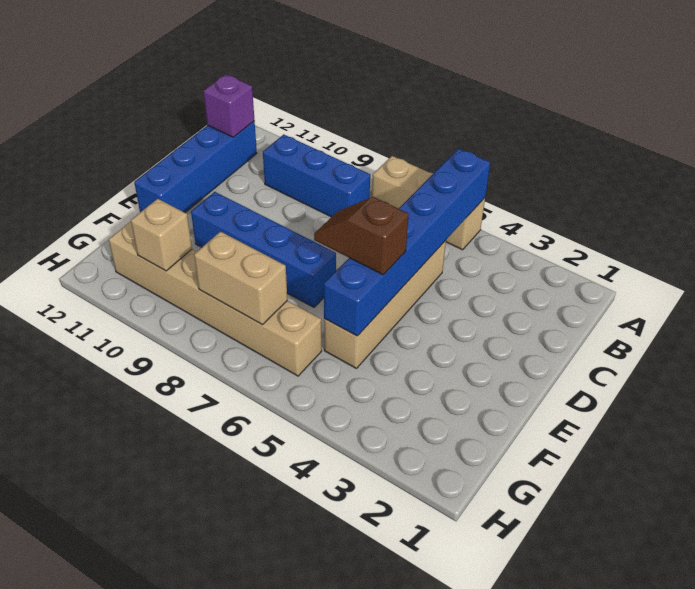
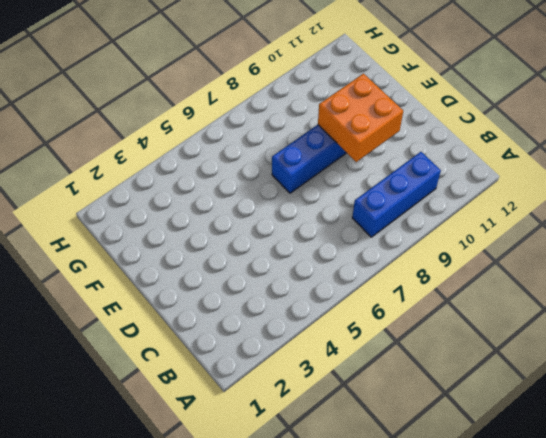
orange brick D9:E10 level 2 -> none
none -> tan brick A5:A7 level 1
none -> blue brick B12:E12 level 1

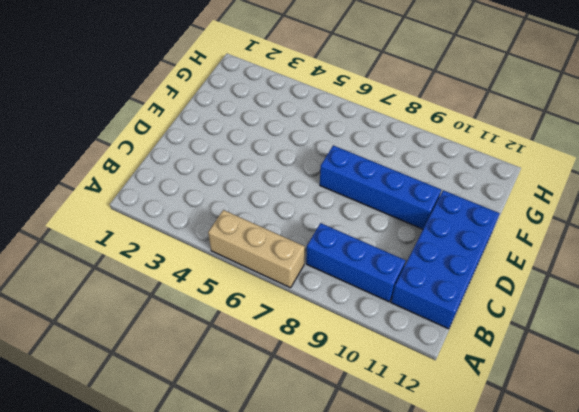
blue brick B11:E12 level 1 -> blue brick B12:E12 level 1
none -> tan brick C5:F5 level 1
none -> tan brick G6:G11 level 1

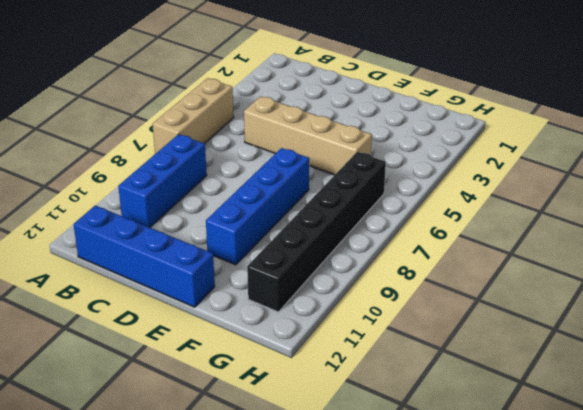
black brick G6:G11 level 1 -> tan brick G6:G11 level 1
none -> blue brick A5:F5 level 2
none -> purple brick B12 level 2

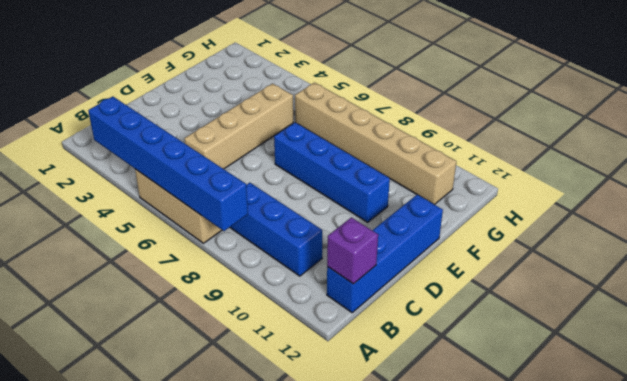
blue brick A3:A8 level 2 -> blue brick A5:F5 level 2
none -> tan brick G7:G8 level 2
none -> tan brick G10 level 2

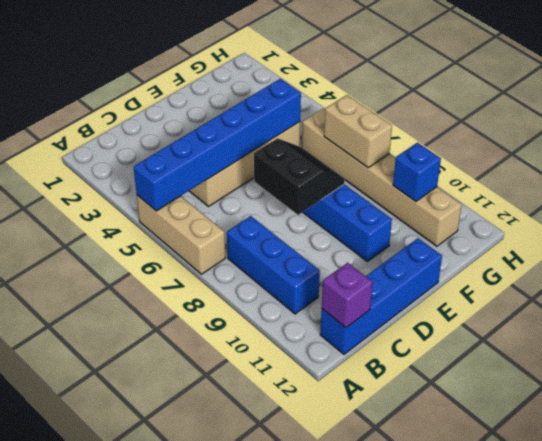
black slope D7:E8 level 2 top D -> none
blue brick G10 level 2 -> tan brick G10 level 2
none -> brown slope E5:E6 level 3 top 5

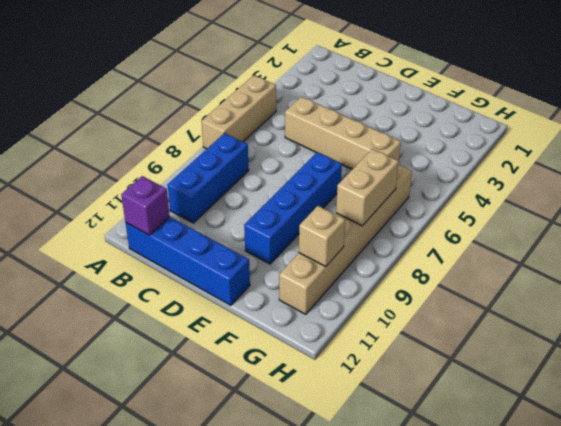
none -> blue brick A5:F5 level 2
none -> brown slope E5:E6 level 3 top 5

